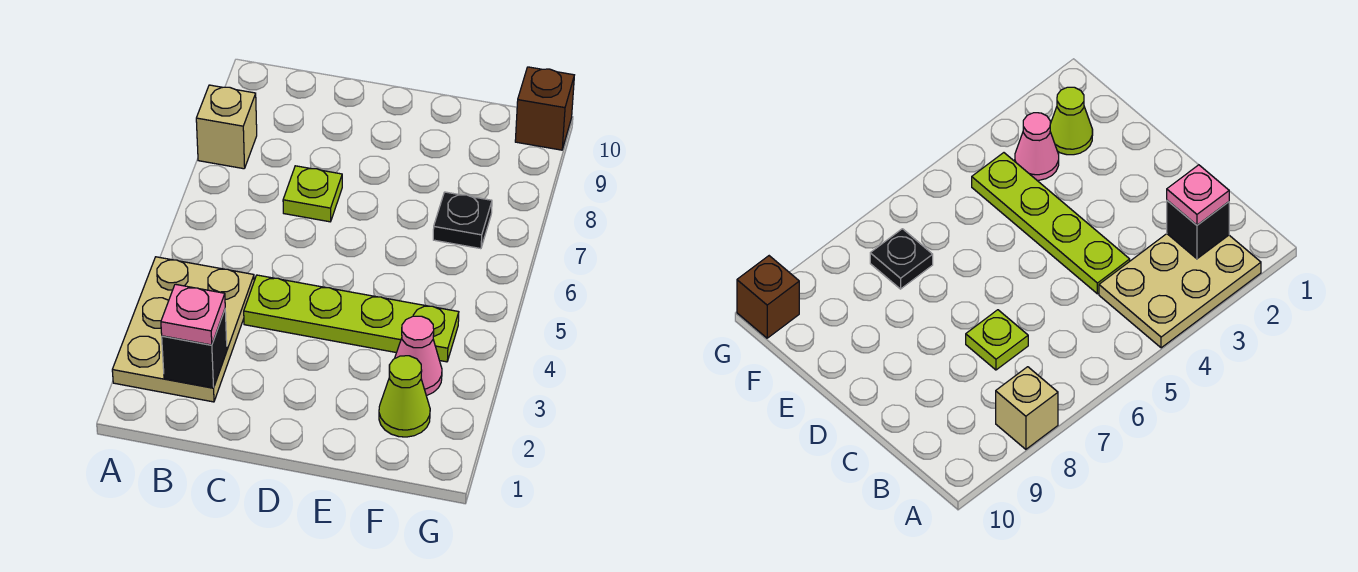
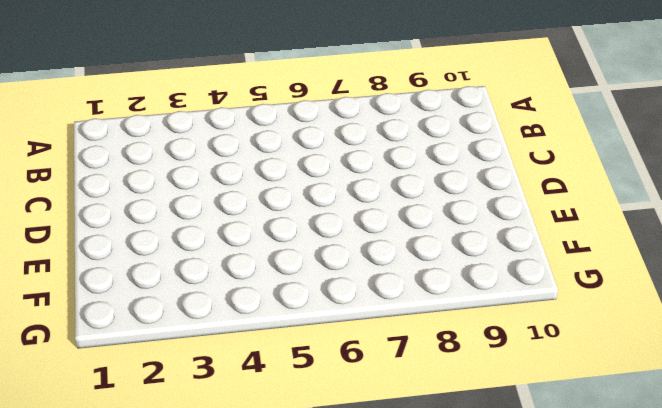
none -> tan plate A2:B4 level 1
none -> tan brick A8 level 1

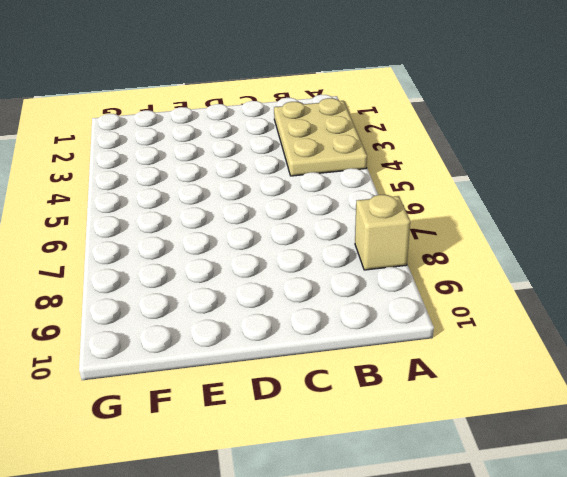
none -> lime plate C4:F4 level 1
none -> lime plate C7 level 1

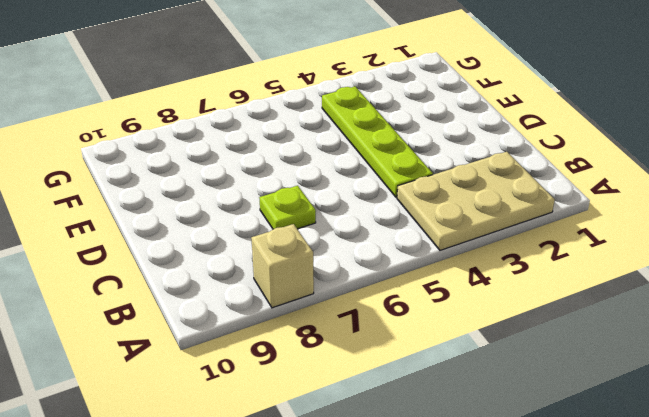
none -> lime cone F2 level 1
none -> pink cone F3 level 1

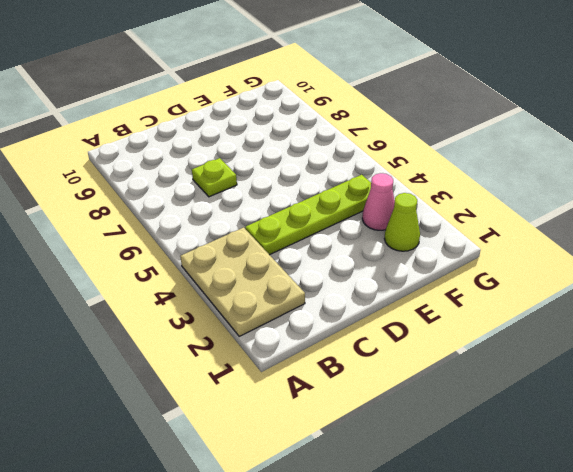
none -> tan brick A8 level 1
none -> black plate F7 level 1

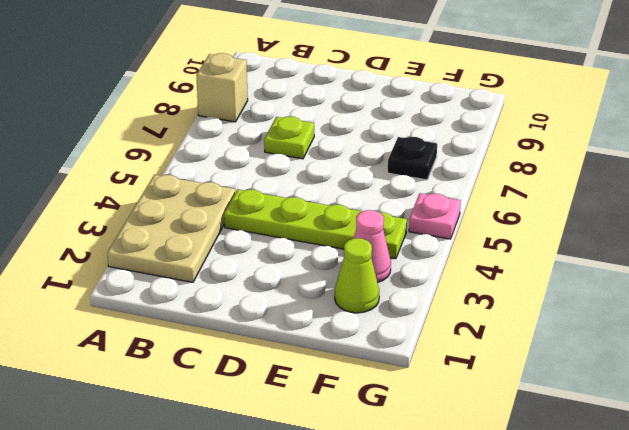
pink plate G5 level 1 -> pink plate B2 level 3
none -> brown brick G10 level 1
none -> black brick B2 level 2

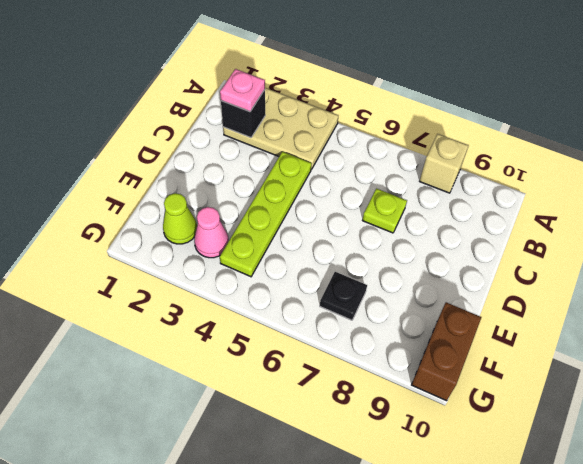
brown brick F10:G10 level 1 -> brown brick G10 level 1

